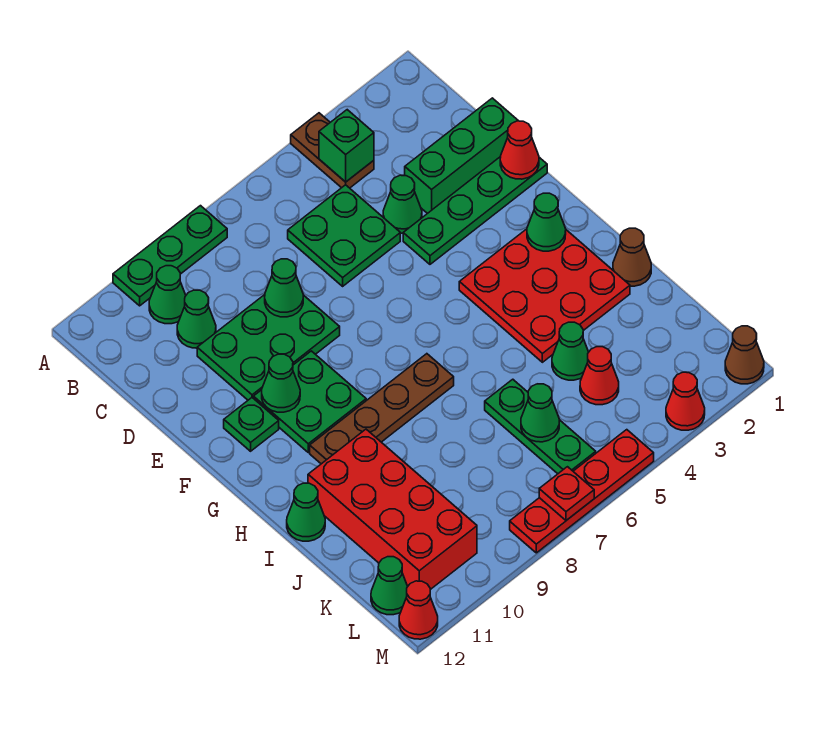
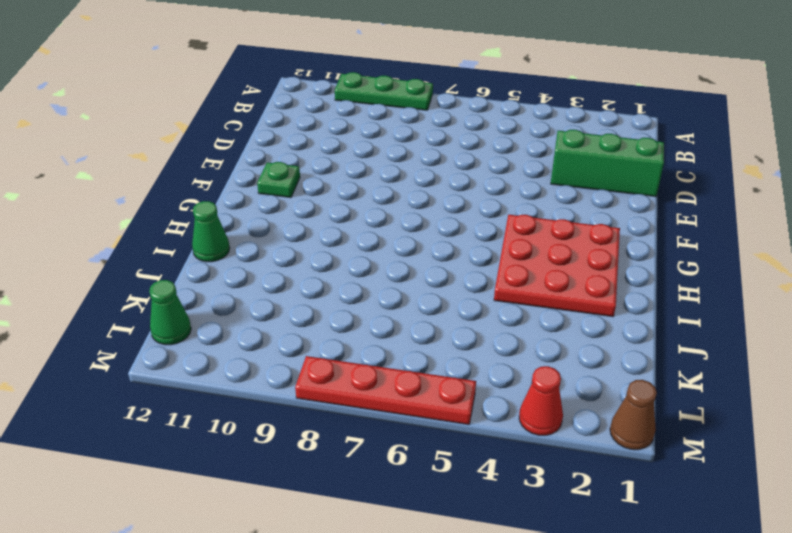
none -> brown plate A4:B4 level 1
none -> green cone B10 level 1
none -> green plate C5:D6 level 1
none -> green cone C10 level 1

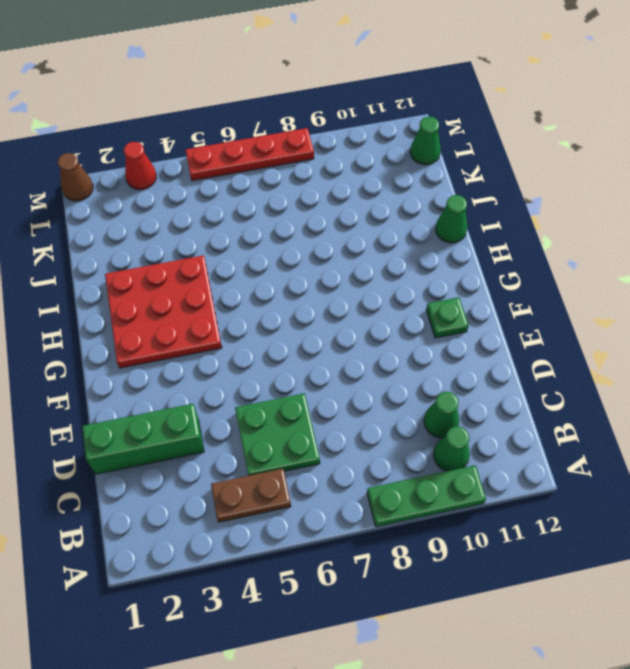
brown plate B4:B5 level 1 -> brown plate A4:B4 level 1
none -> green cone D4 level 1
none -> green plate D8:E10 level 1
none -> green plate E1:E4 level 1
none -> green plate F9:G10 level 1

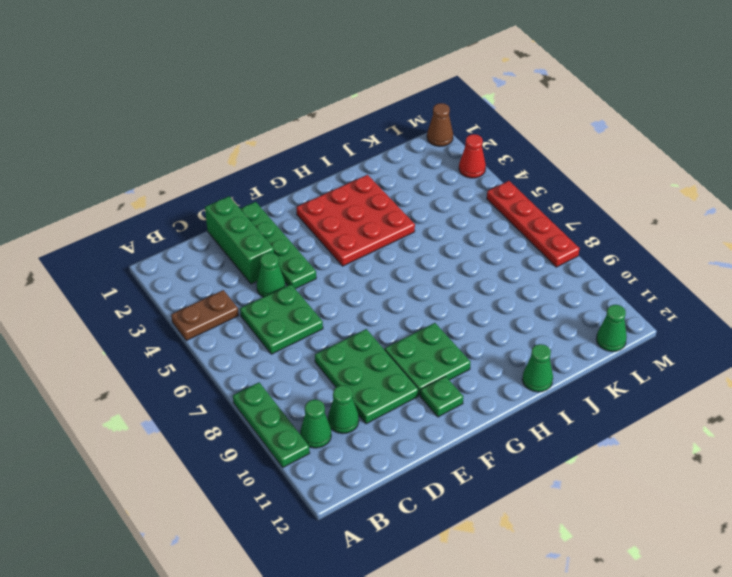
none -> brown plate H7:H10 level 1
none -> brown cone I1 level 1
none -> red brick I10:L11 level 1
none -> green cone J4 level 1

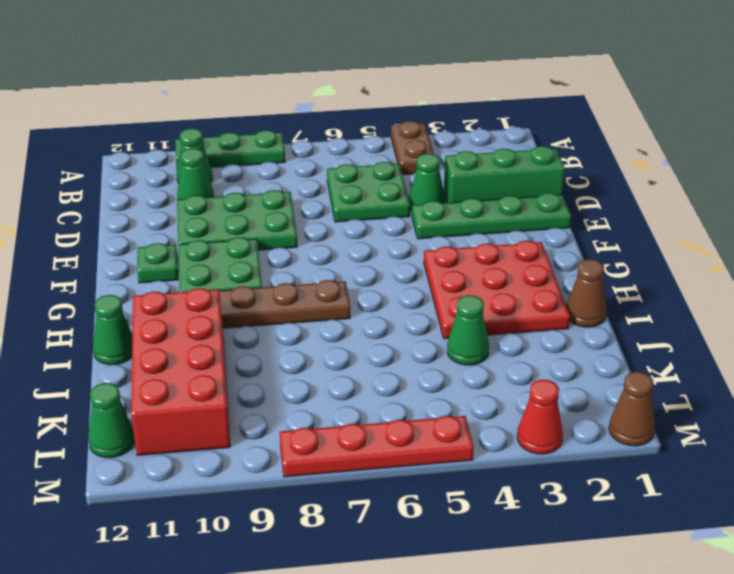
none -> green plate J6:L6 level 1
none -> red cone K4 level 1
none -> red cone M12 level 1
none -> green brick B4 level 2

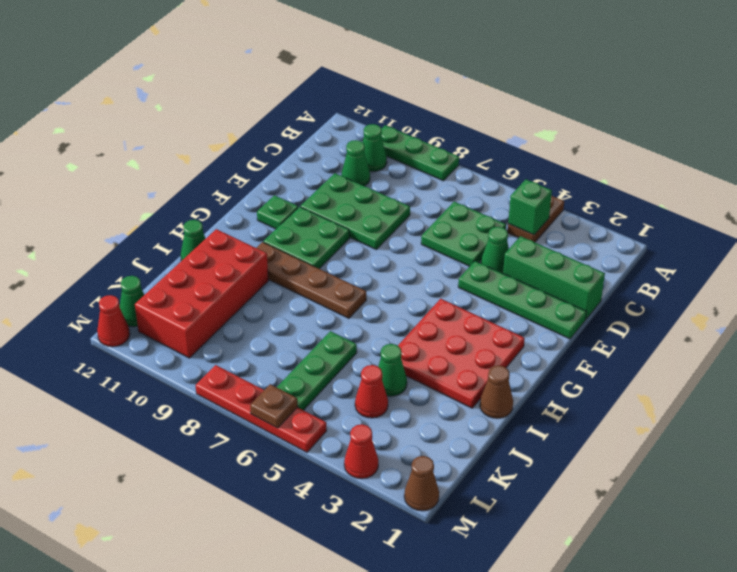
brown plate M6 level 2 -> none
none -> green cone D8 level 2
none -> red cone E1 level 2
none -> green cone F10 level 2
none -> green cone G2 level 2

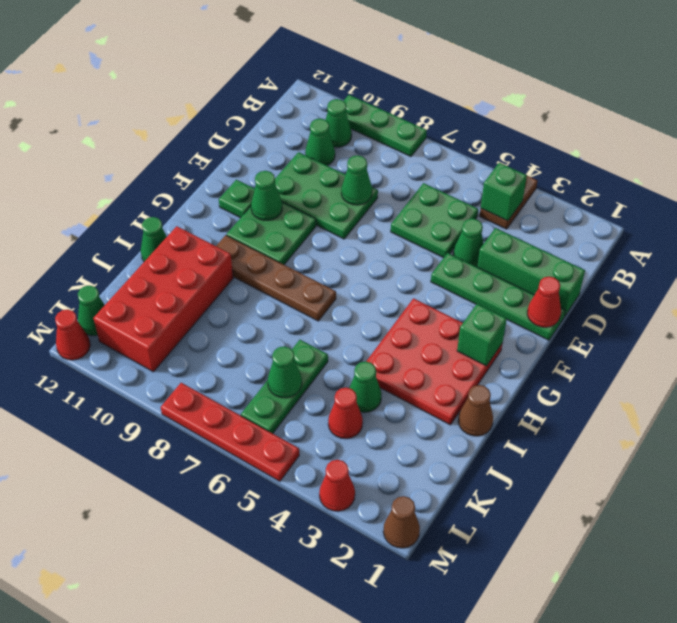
green brick G2 level 2 -> green cone G2 level 2
none -> red plate M7 level 2

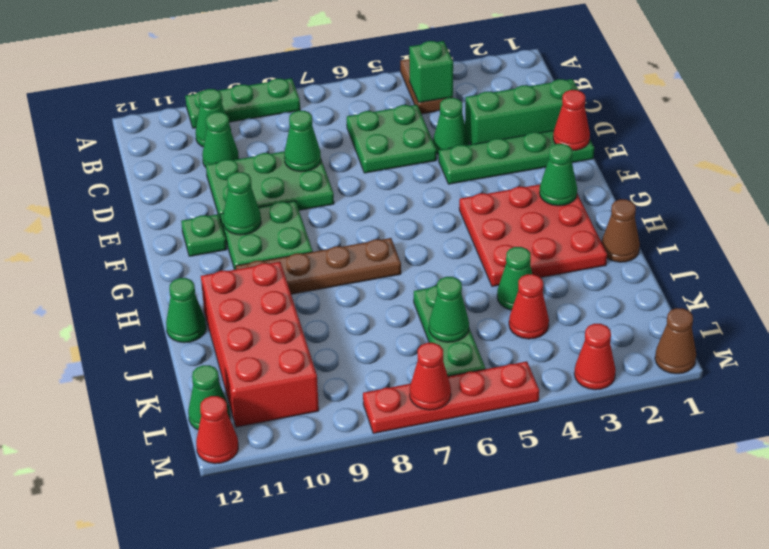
red cone M7 level 2 -> red plate M7 level 2

